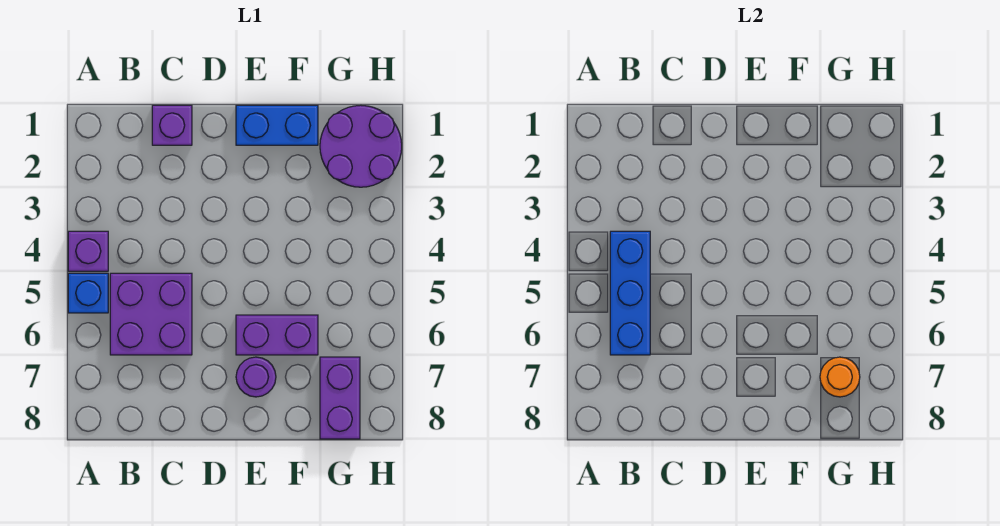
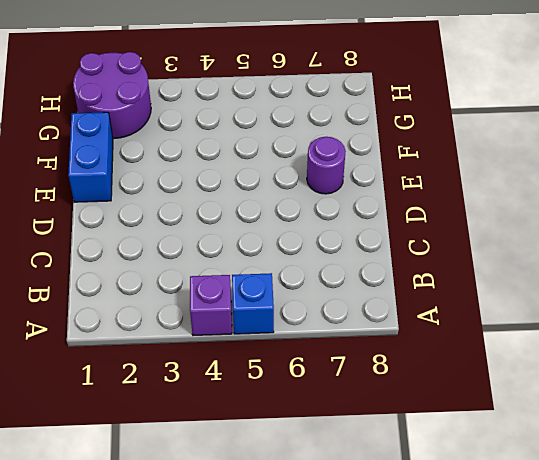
none -> purple brick B5:C6 level 1
none -> purple brick C1 level 1

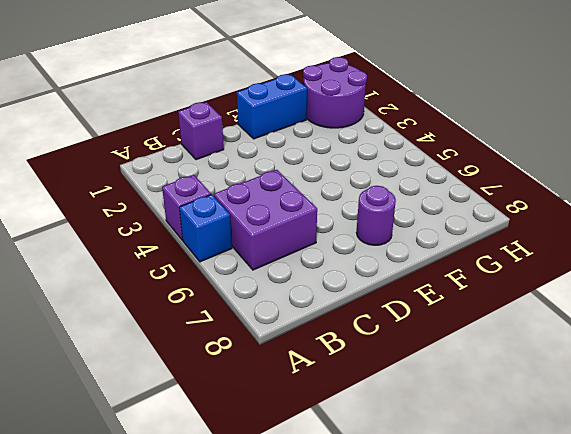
none -> purple brick E6:F6 level 1
none -> purple brick G7:G8 level 1

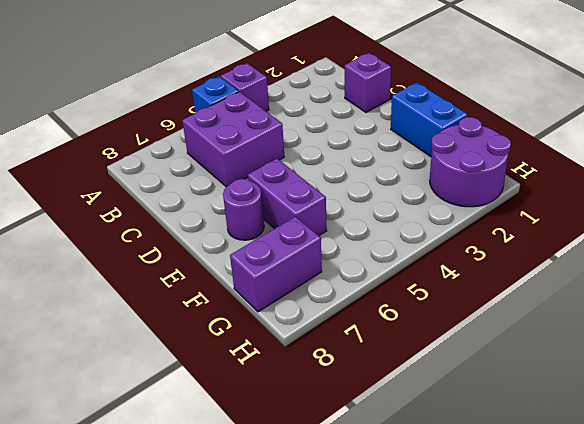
none -> blue brick B4:B6 level 2
none -> orange round brick G7 level 2

